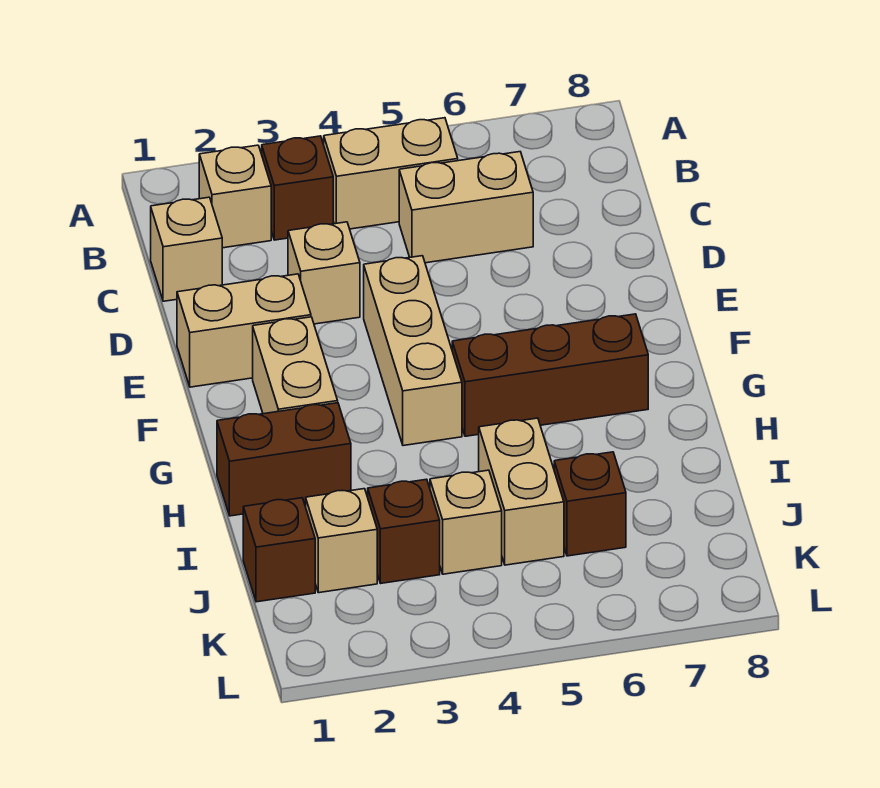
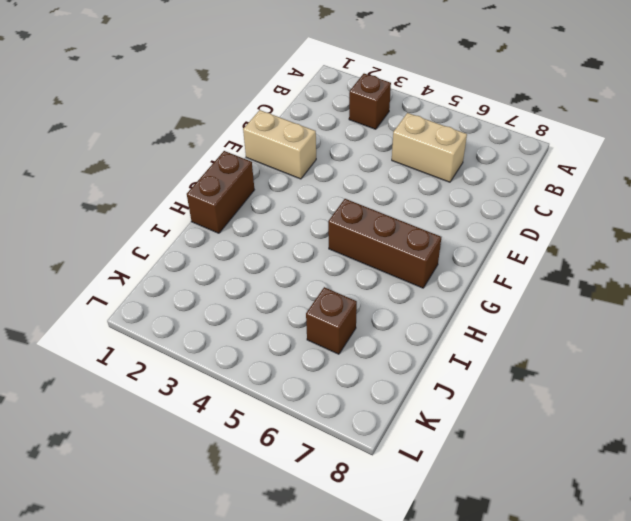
brown brick G1:H1 level 1 -> brown brick H1:H2 level 1
none -> tan brick B2 level 1
none -> tan brick B4:B5 level 1
none -> tan brick C1 level 1

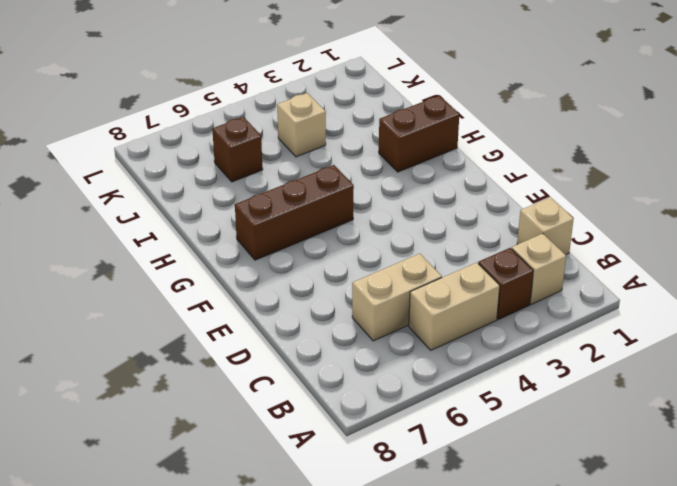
none -> tan brick D3 level 1
none -> tan brick E1:E2 level 1
none -> tan brick E4:G4 level 1

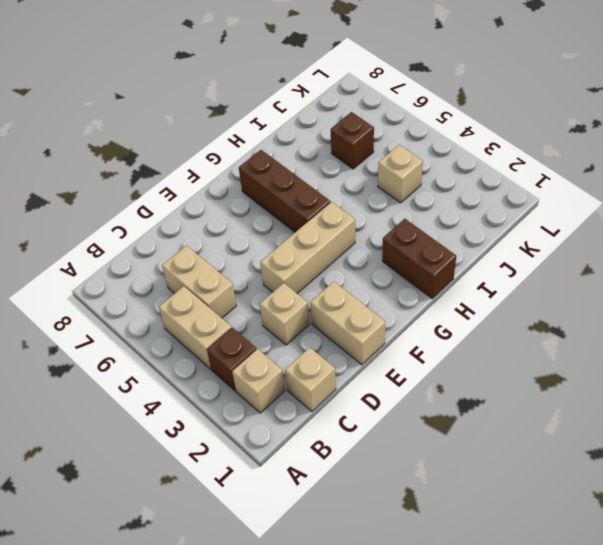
none -> tan brick F2:G2 level 1
none -> tan brick I5:J5 level 1
none -> brown brick J1 level 1

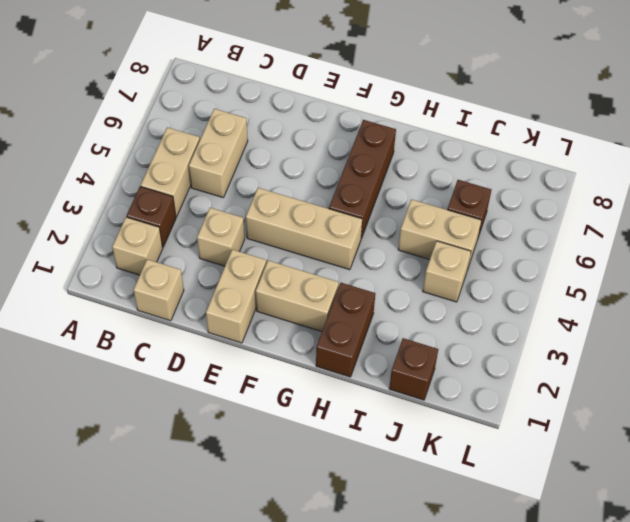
none -> tan brick J2 level 1
none -> brown brick J3 level 1

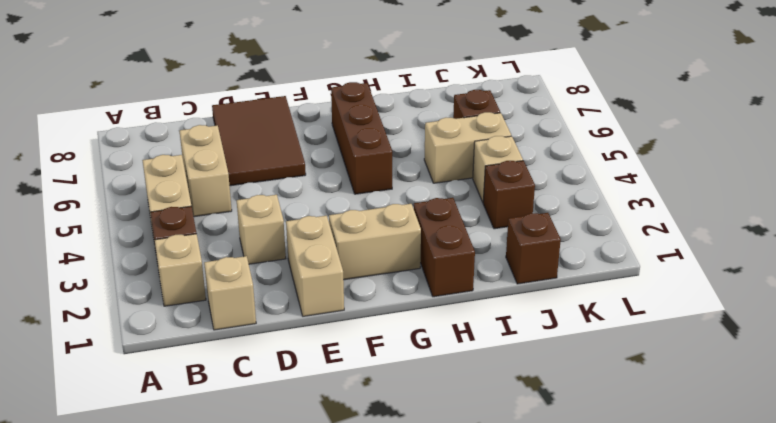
brown tile D6:E8 level 1 -> none
none -> tan brick E4:G4 level 1
none -> tan brick J2 level 1

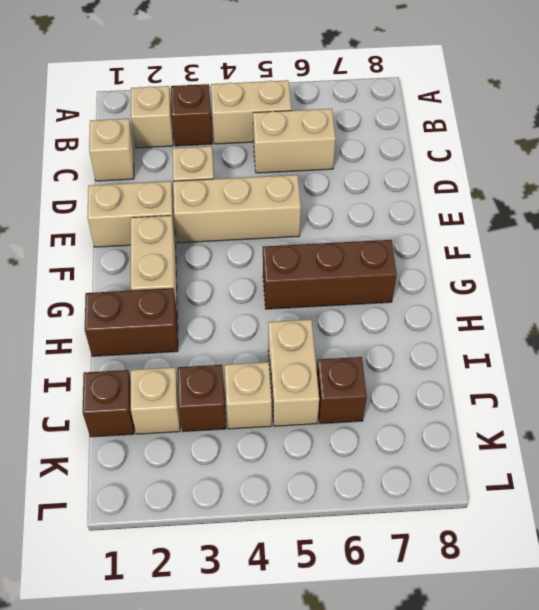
tan brick E3:E5 level 1 -> tan brick E4:G4 level 1

